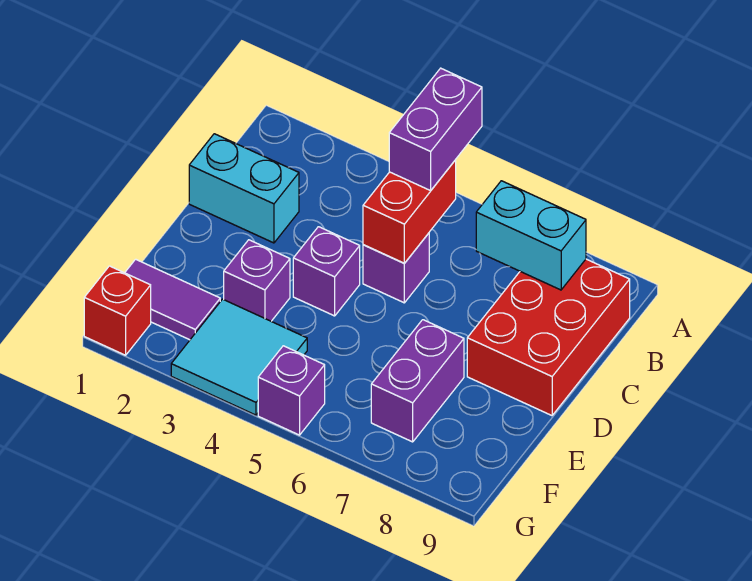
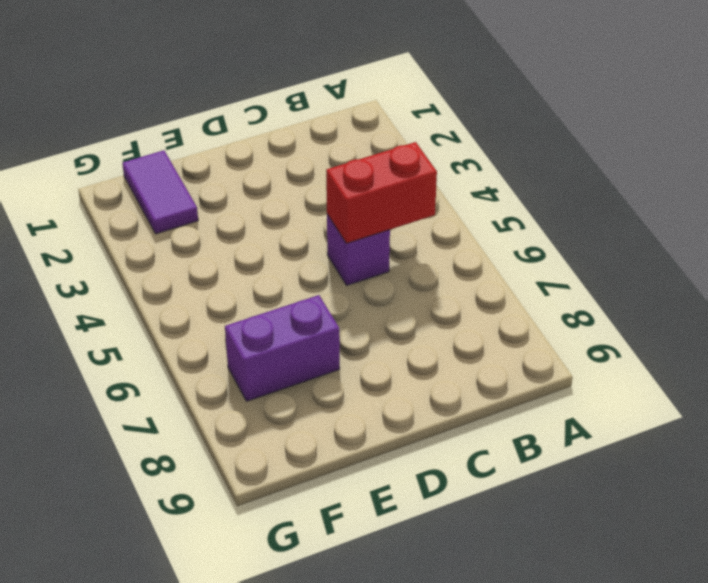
none -> red brick B8:D9 level 1
none -> cyan brick C1:C2 level 1
none -> purple brick D4 level 1

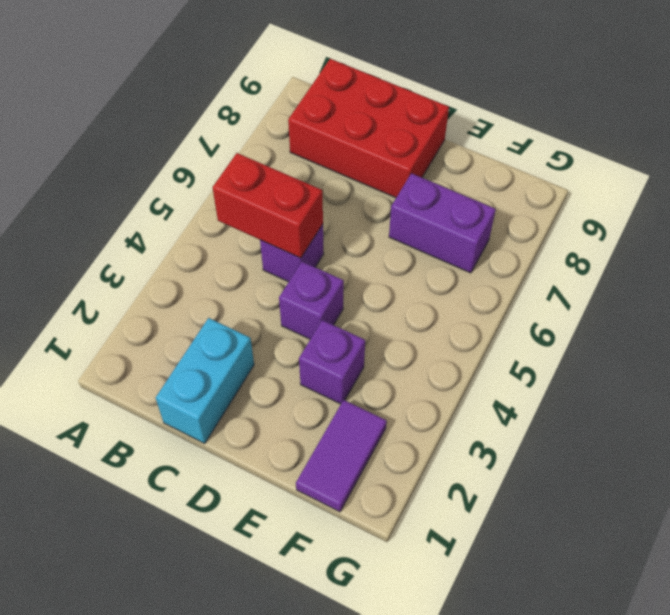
none -> cyan tile F3:G4 level 1
none -> red brick G1 level 1
none -> purple brick G5 level 1

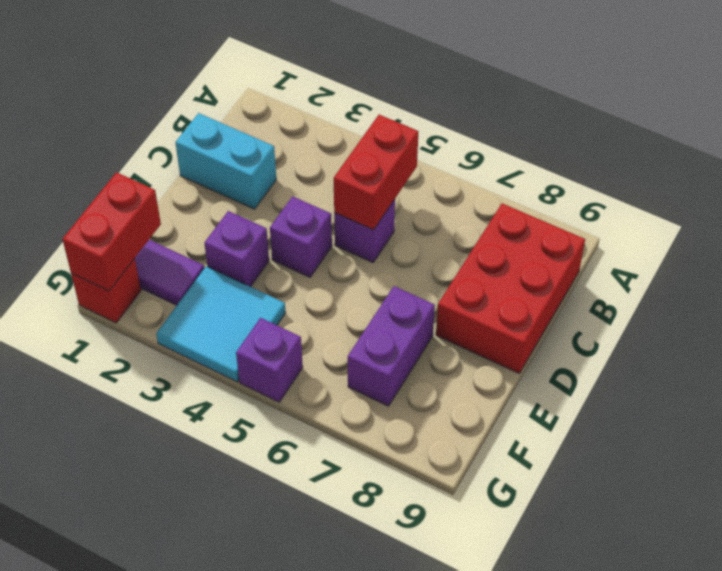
red brick F1:G1 level 2 -> none
none -> cyan brick B7:B8 level 2
none -> purple brick A5:B5 level 3

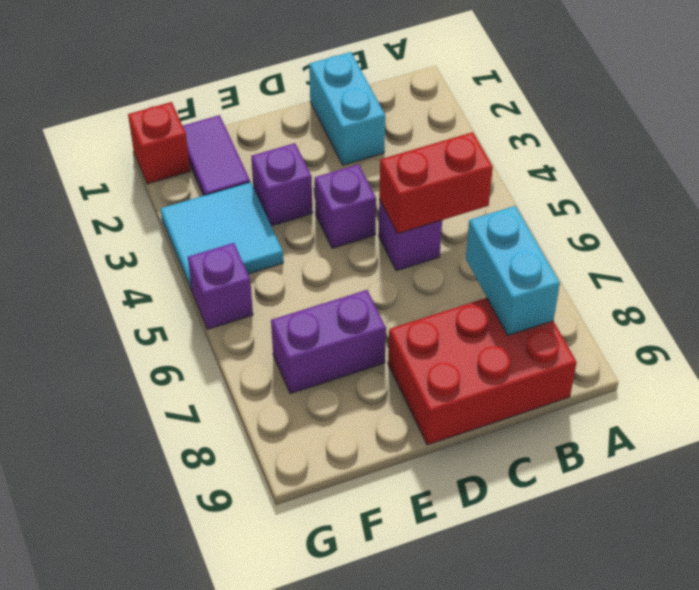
none -> purple brick A5:B5 level 3

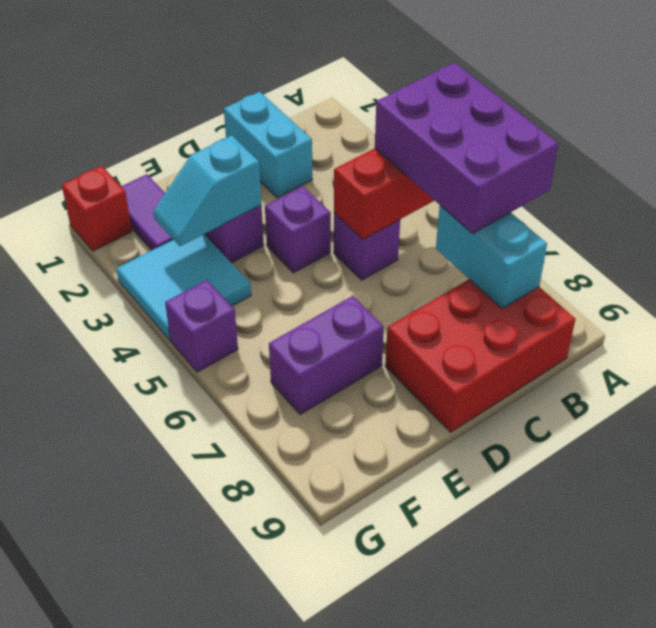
purple brick A5:B7 level 3 -> purple brick A5:B5 level 3
cyan slope E3:F3 level 2 top E -> none

